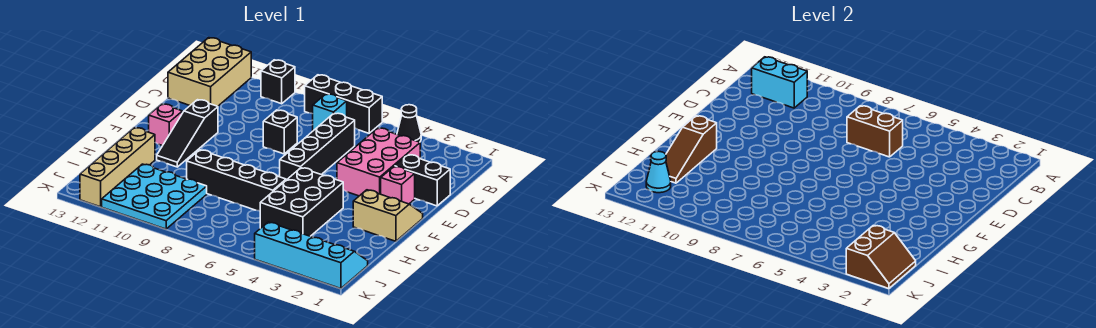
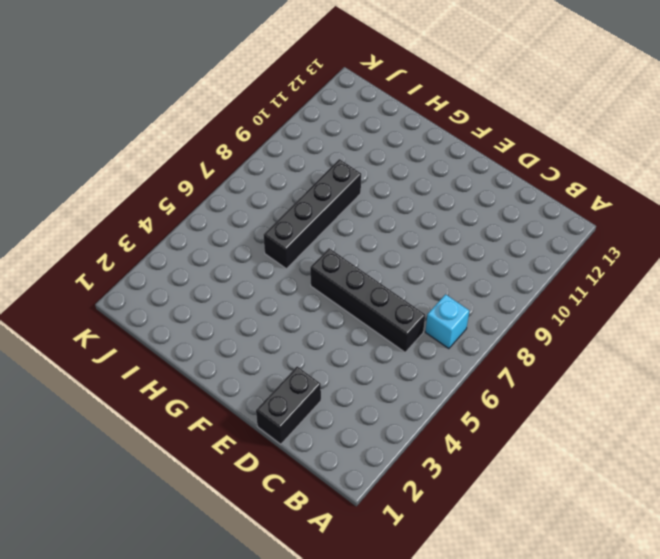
none -> black cone A4 level 1
none -> black brick A6:A8 level 1
none -> black brick A10 level 1

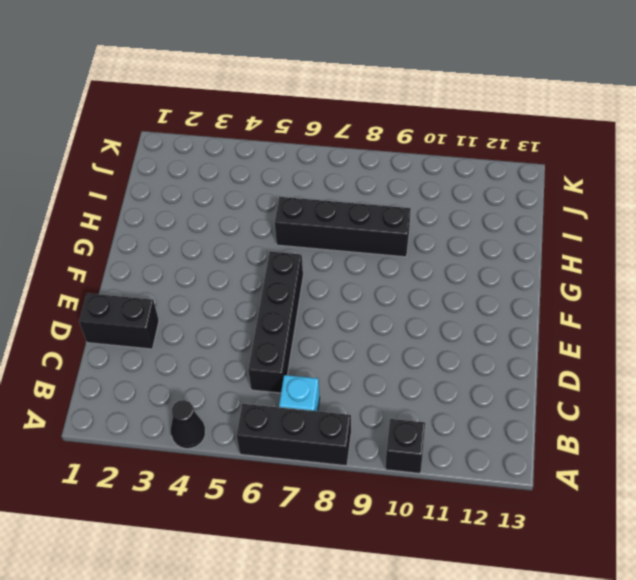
none -> tan brick A12:C13 level 1
none -> pink brick C3:E4 level 1
none -> black brick D8 level 1

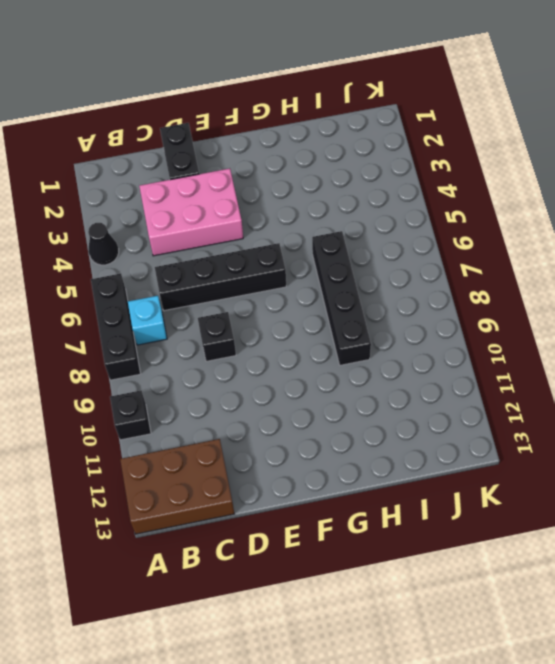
brown brick A12:C13 level 1 -> tan brick A12:C13 level 1
none -> pink brick E2 level 1
none -> black slope E11:G11 level 1 top E
none -> tan slope F1:G2 level 1 top G

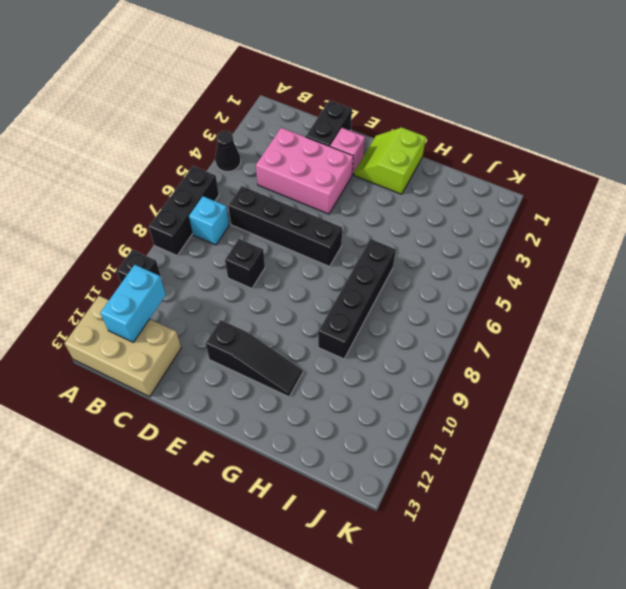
lime slope F1:G2 level 1 top G -> tan slope F1:G2 level 1 top G
none -> pink brick F12 level 1
none -> black brick G4:I5 level 1
none -> tan brick H12:K12 level 1

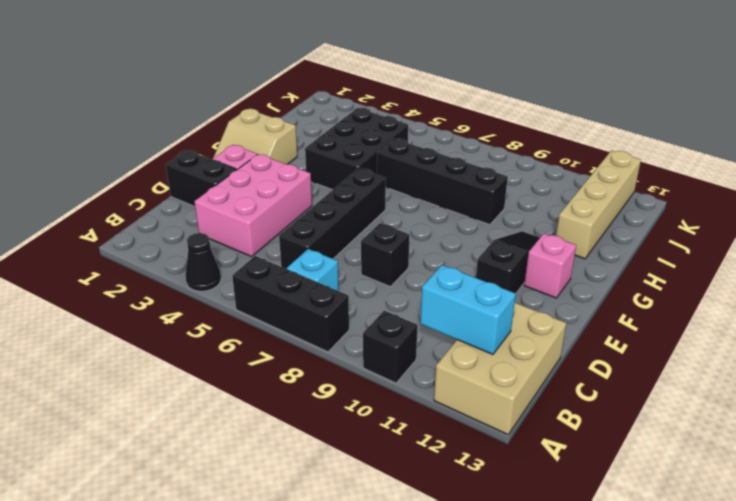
none -> cyan plate I9:K11 level 1
none -> cyan slope J1:K4 level 1 top K
none -> brown brick C6:C7 level 2

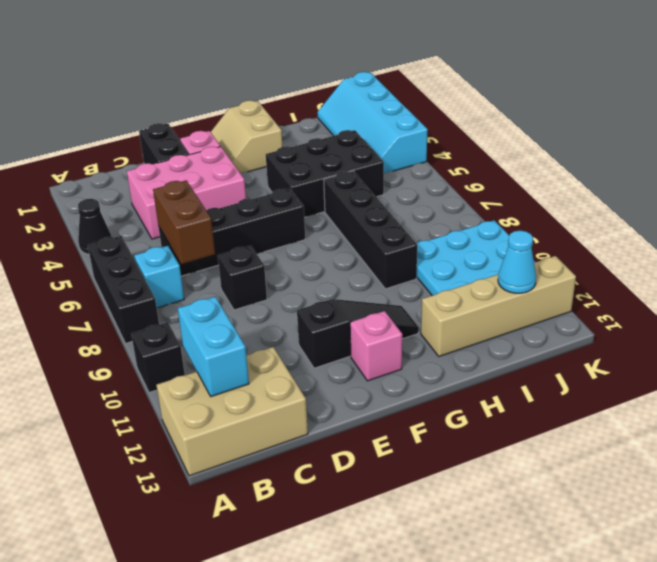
none -> brown slope G12:I12 level 2 top G
none -> brown slope J1:K2 level 2 top 2

